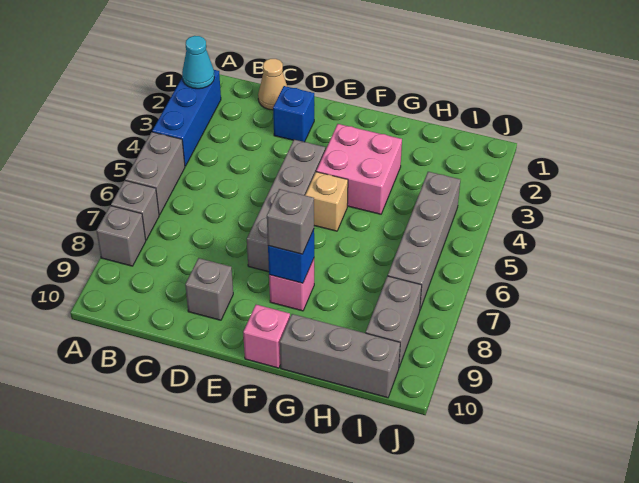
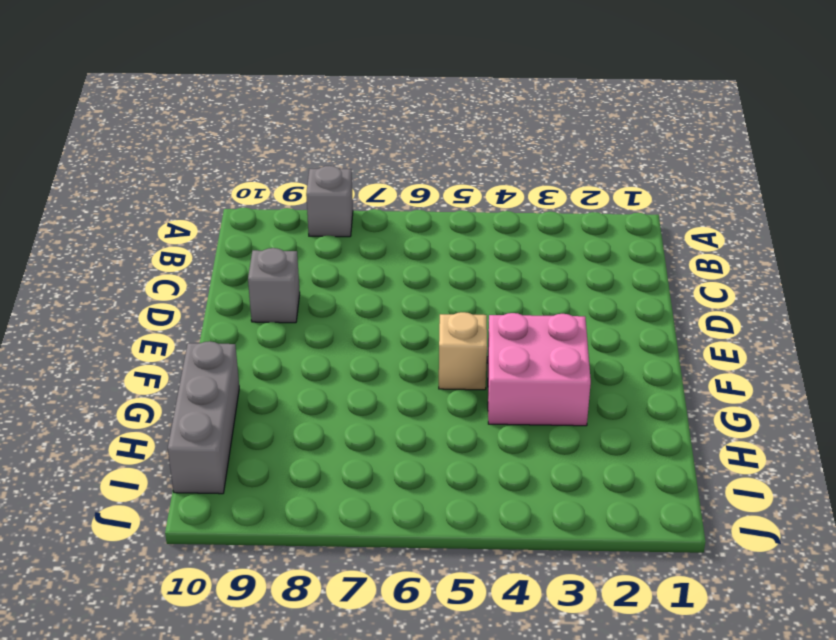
none -> blue brick A2:A4 level 1
none -> grey brick A5:A6 level 1
none -> grey brick A7 level 1

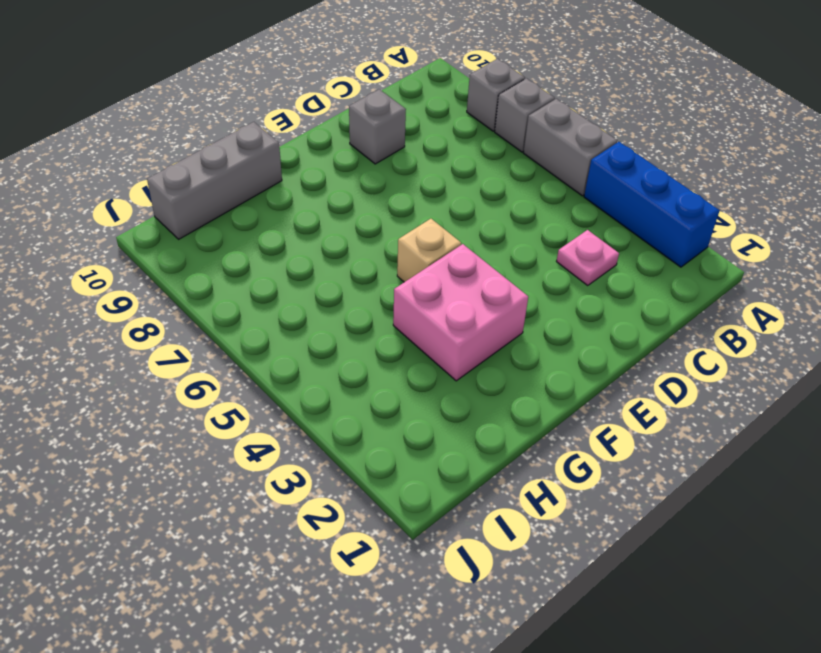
pink plate C3 level 1 -> none
none -> tan cone C1 level 1
none -> blue brick D2 level 1
none -> grey brick E4:E7 level 1

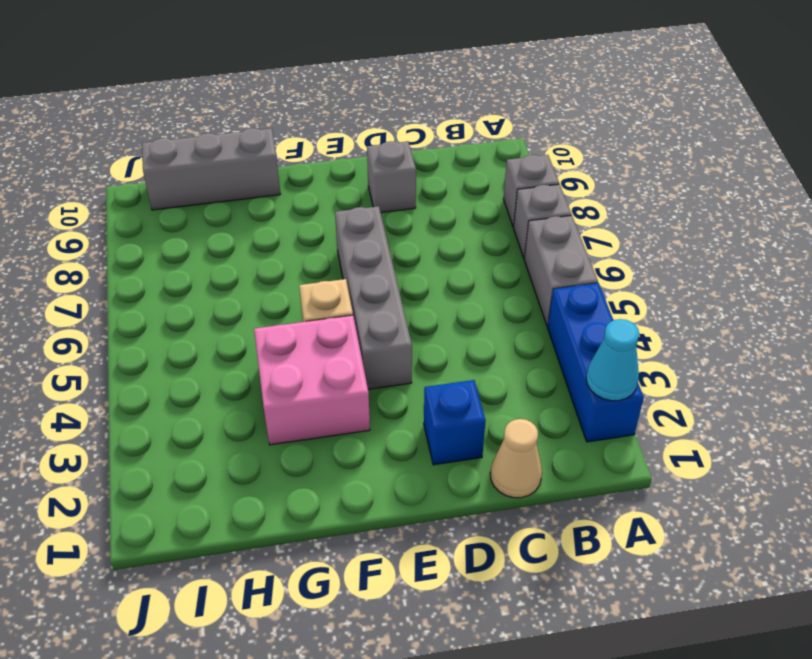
none -> pink brick F8 level 1
none -> pink brick F10 level 1
none -> grey brick I4:I7 level 1

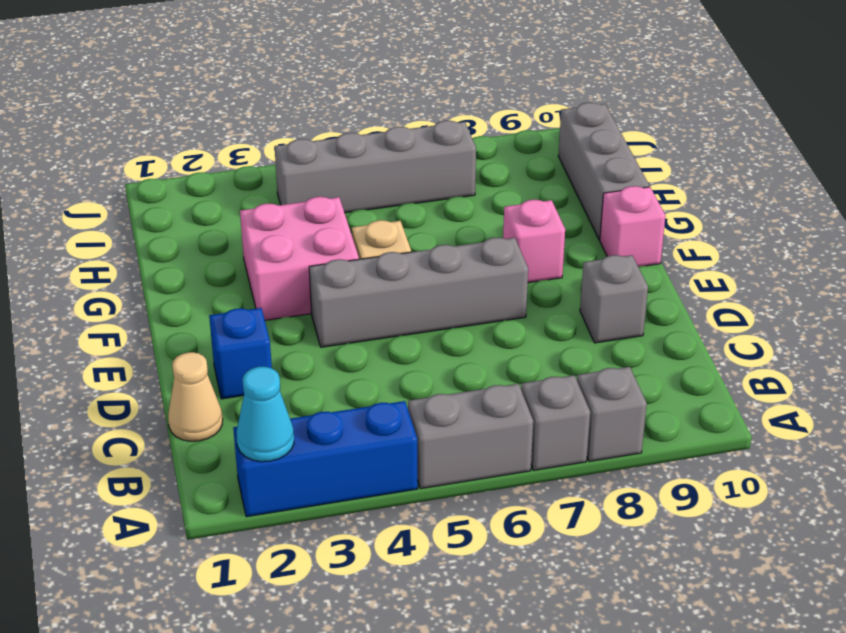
none -> grey brick I8:I9 level 1
none -> blue brick F8 level 2
none -> grey brick F8 level 3

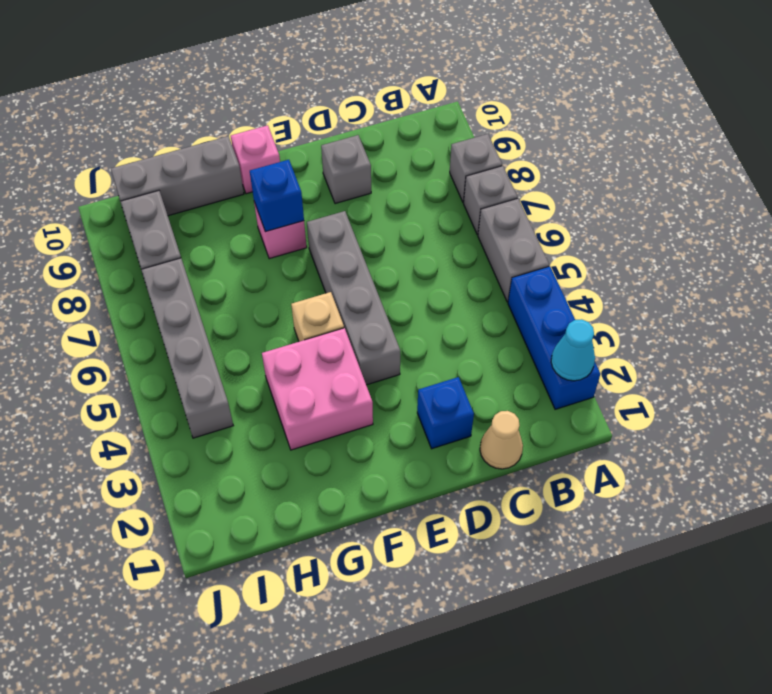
none -> grey brick F8 level 3

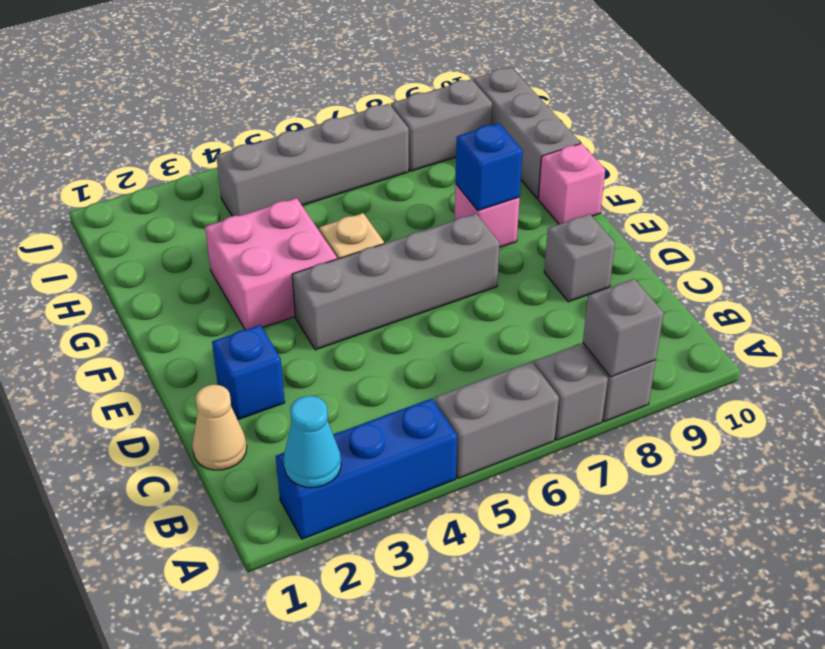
grey brick A8 level 2 -> grey brick F8 level 3

